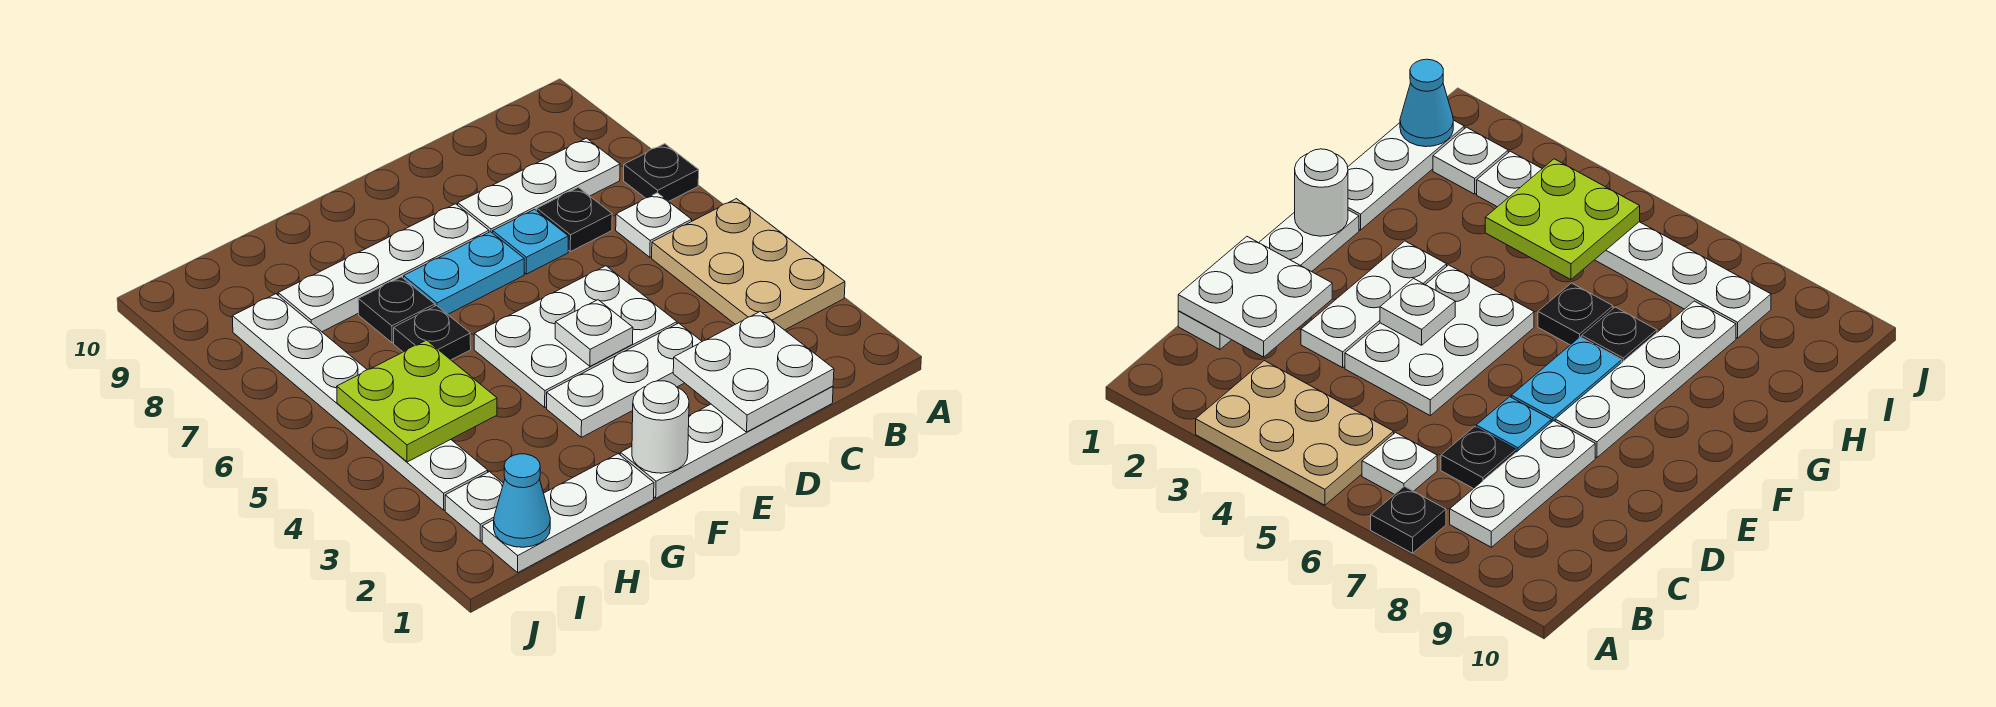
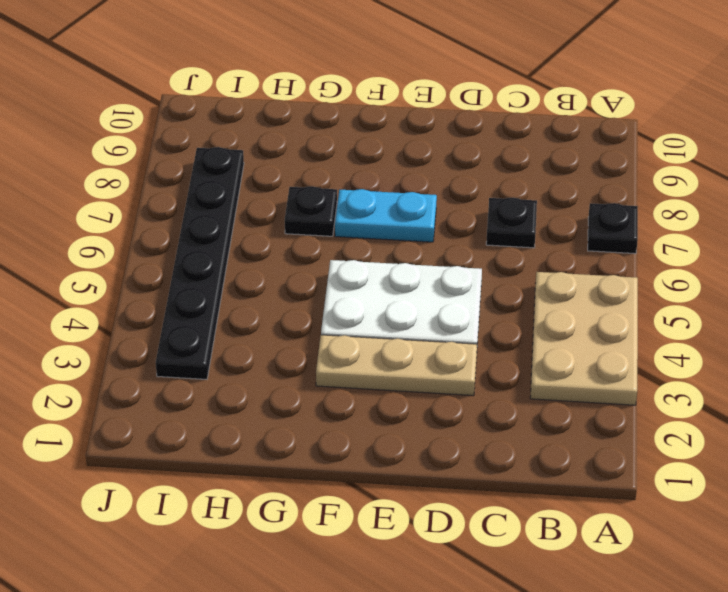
tan plate D3:F3 level 1 -> white plate D3:F3 level 1
black plate I3:I8 level 1 -> white plate I3:I8 level 1
none -> white plate B6 level 1
none -> white plate B8:D8 level 1
none -> white plate C1:F1 level 1

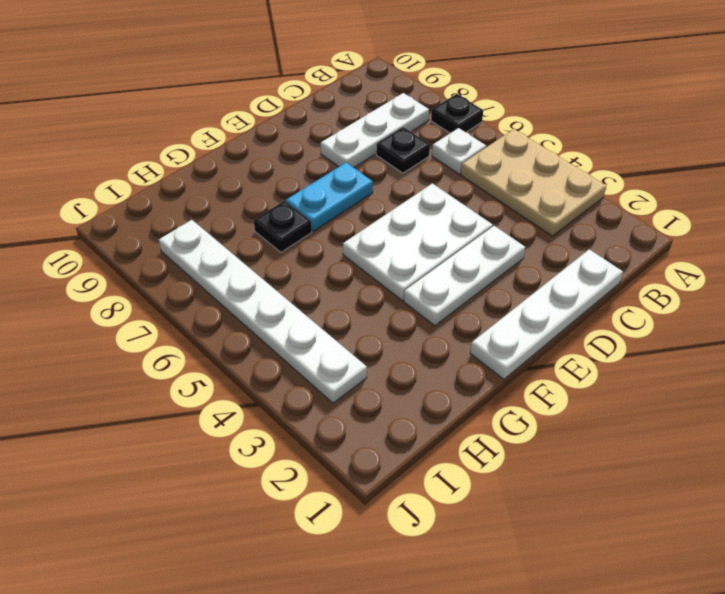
none -> cyan plate D7 level 1
none -> white plate E8:H8 level 1
none -> white plate G1:I1 level 1

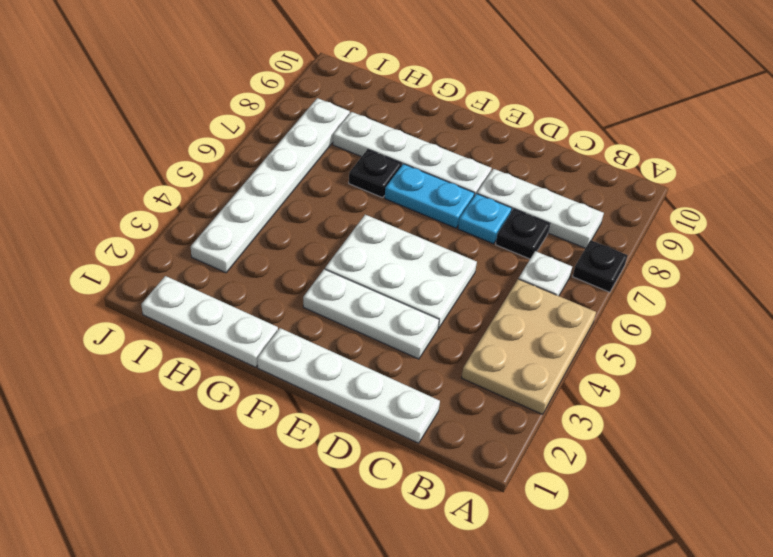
none -> black plate G6 level 1
none -> white plate I2 level 1
none -> white plate C1:D2 level 2

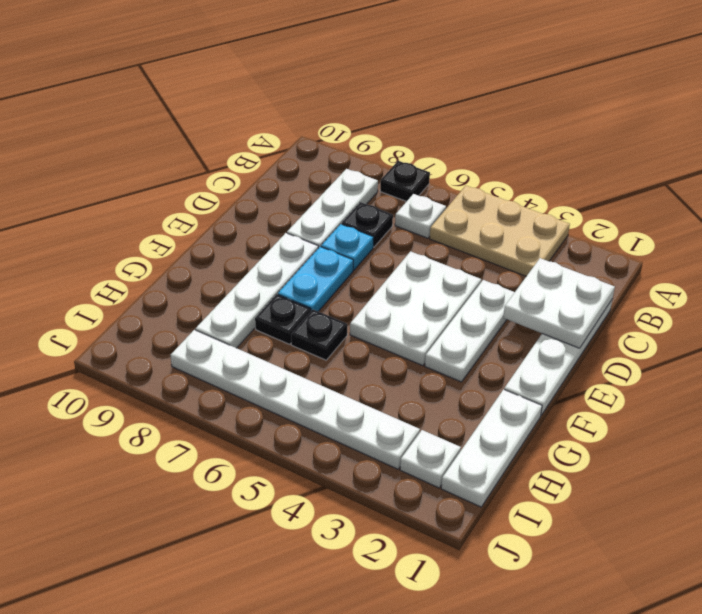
none -> white plate E4 level 2
none -> white round brick F1 level 2
none -> lime plate H4:I5 level 2

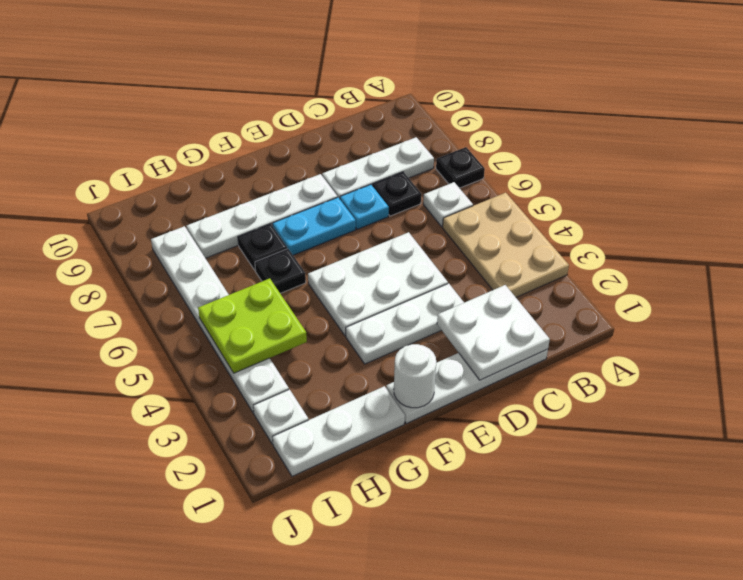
none -> white plate E4 level 2
none -> cyan cone I1 level 2

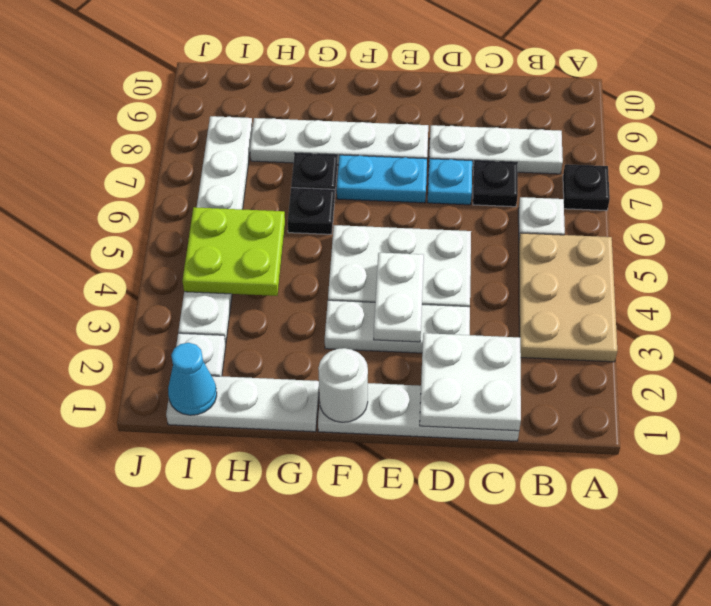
white plate E3:E4 level 2 -> white plate E4 level 2

